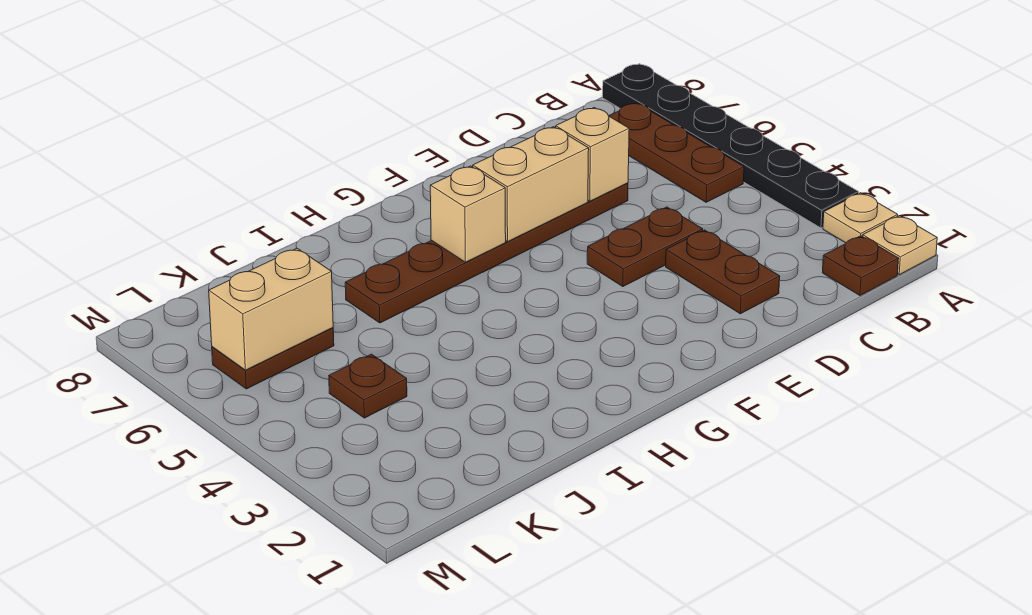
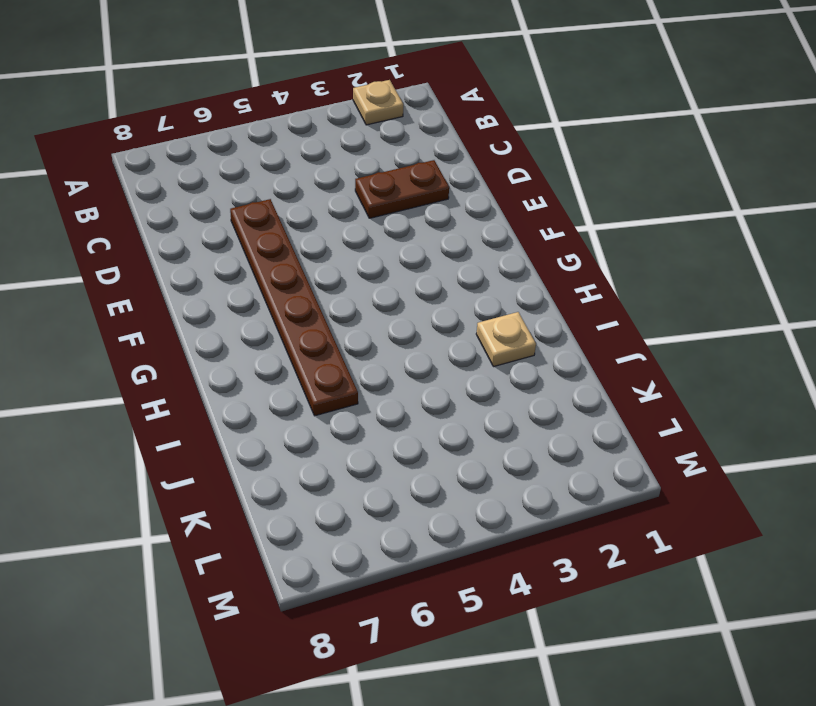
tan plate I2 level 1 -> tan plate A1 level 1
none -> black plate A3:A8 level 1
none -> brown plate B1 level 1
none -> brown plate B5:B7 level 1

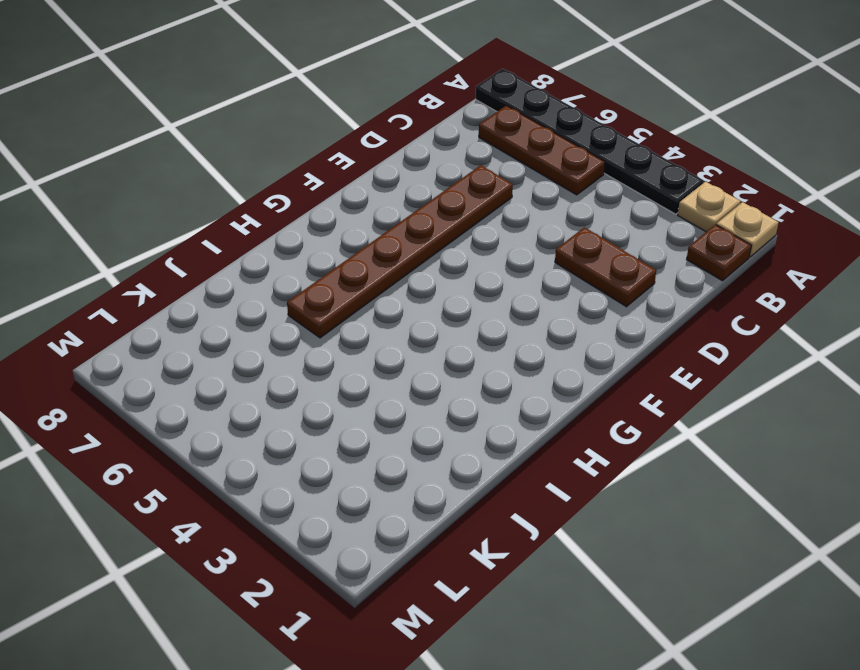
none -> brown plate D4:E4 level 1
none -> brown plate K4 level 1
none -> brown plate K6:L6 level 1

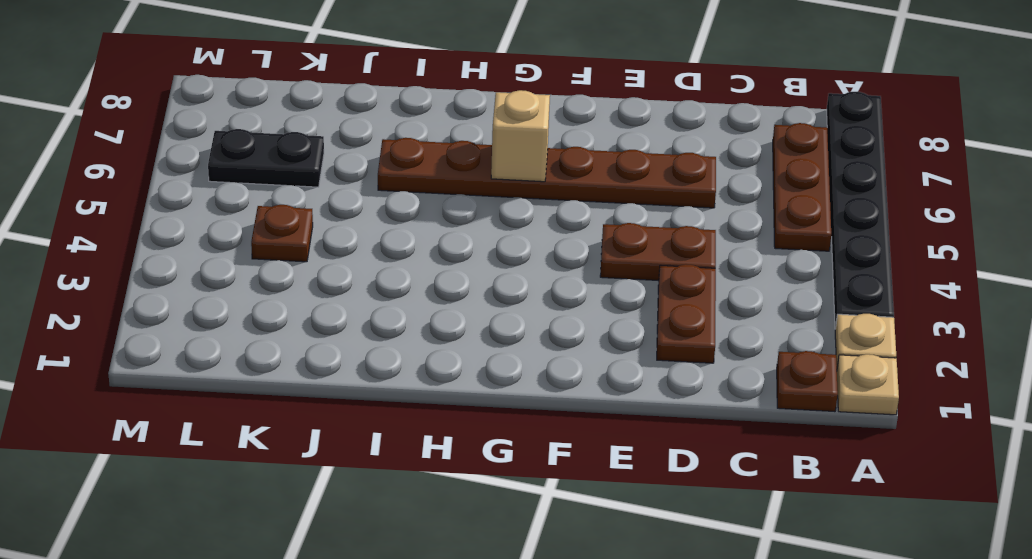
black plate K6:L6 level 1 -> brown plate K6:L6 level 1
none -> tan brick D6 level 2
none -> tan brick E6:F6 level 2
none -> tan brick K6:L6 level 2

